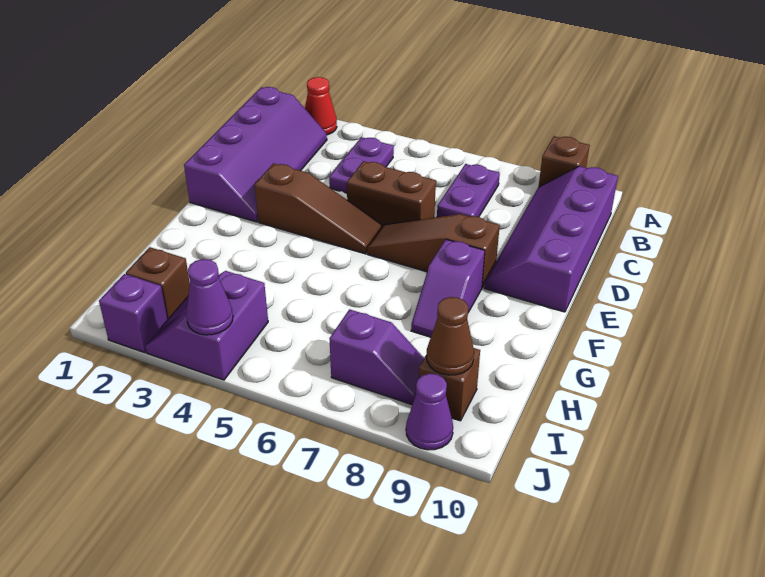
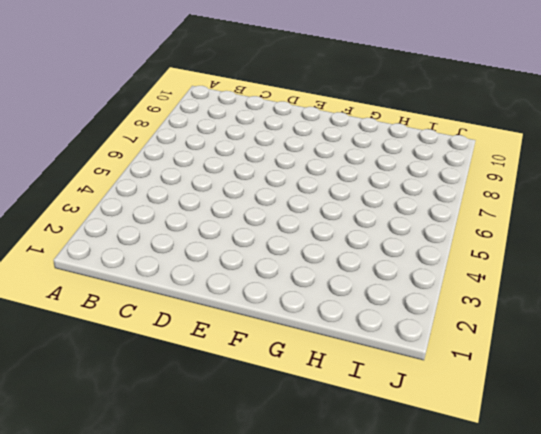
none -> red cone A2 level 1
none -> brown brick A9 level 1
none -> purple slope B1:E2 level 1 top 1

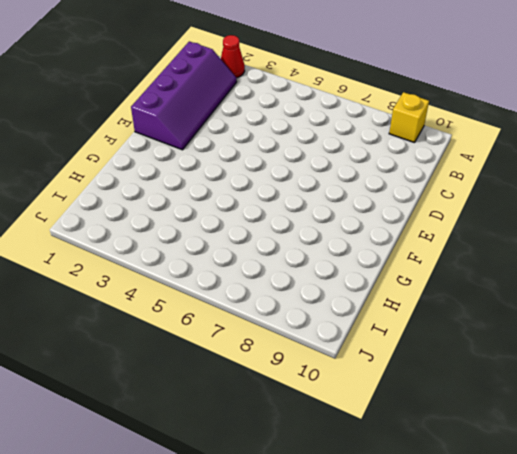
yellow brick A9 level 1 -> brown brick A9 level 1
none -> purple plate B4:C4 level 1
none -> purple plate B7:C7 level 1
none -> purple slope B9:E10 level 1 top 10

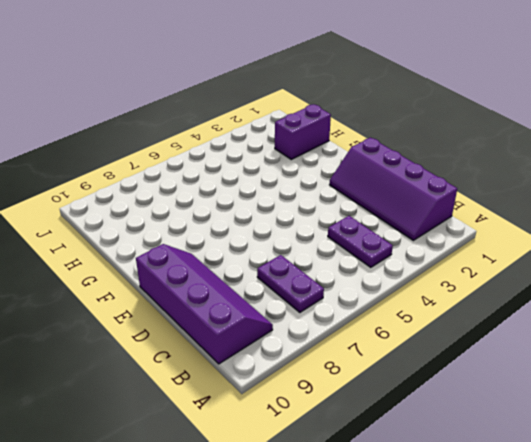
purple brick H1:H2 level 1 -> none
none -> red cone A2 level 1
none -> brown brick A9 level 1
none -> brown brick D5:D6 level 1

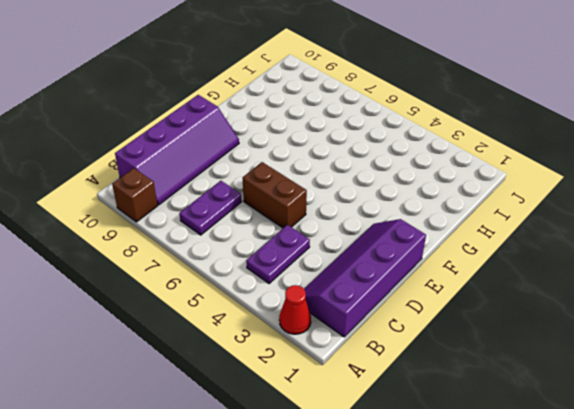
none -> brown slope E3:E5 level 1 top 3
none -> brown slope E6:E8 level 1 top 8
none -> purple slope F8:G8 level 1 top F

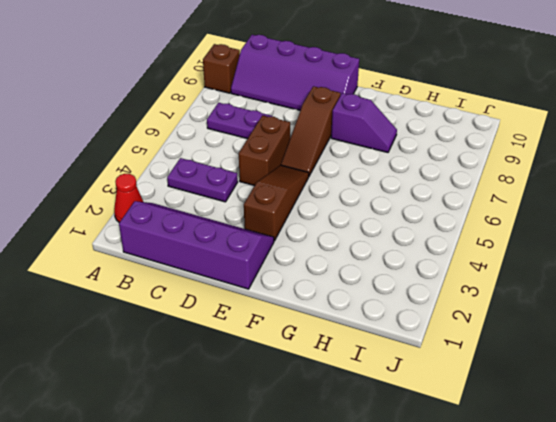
none -> brown brick I2 level 1
none -> purple slope I3:J4 level 1 top 4
none -> purple slope I7:I8 level 1 top 7

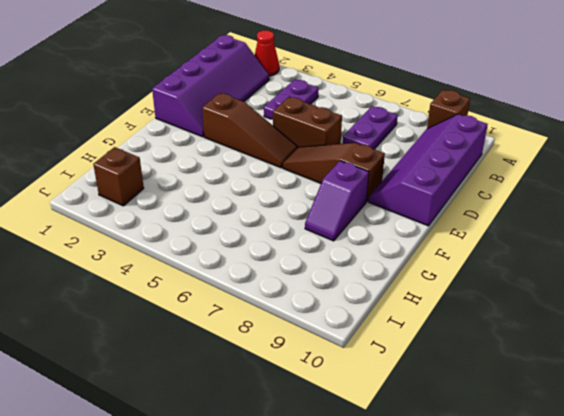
none -> purple slope I3:J4 level 1 top 4
none -> purple slope I7:I8 level 1 top 7
none -> brown brick I9 level 1

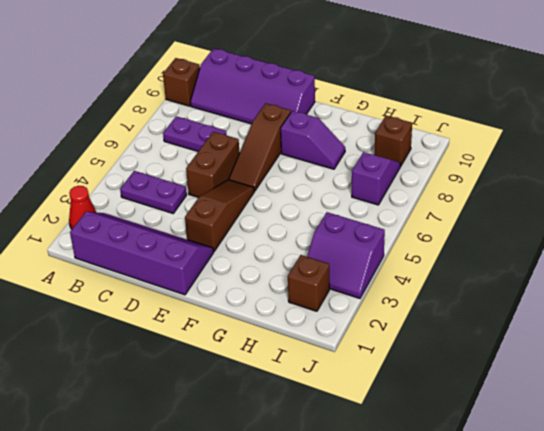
none -> purple brick J2 level 1
none -> purple cone J9 level 1
none -> brown cone I9 level 2

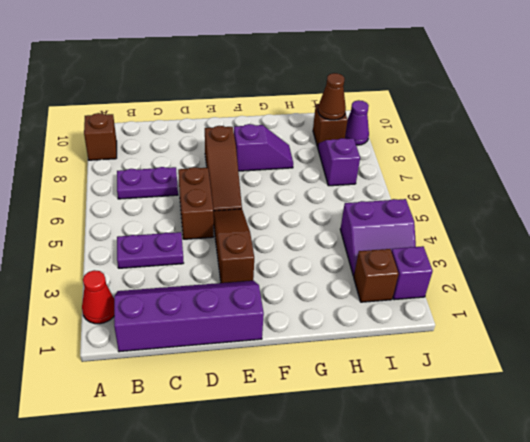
none -> purple slope B9:E10 level 1 top 10
none -> purple cone J4 level 2

